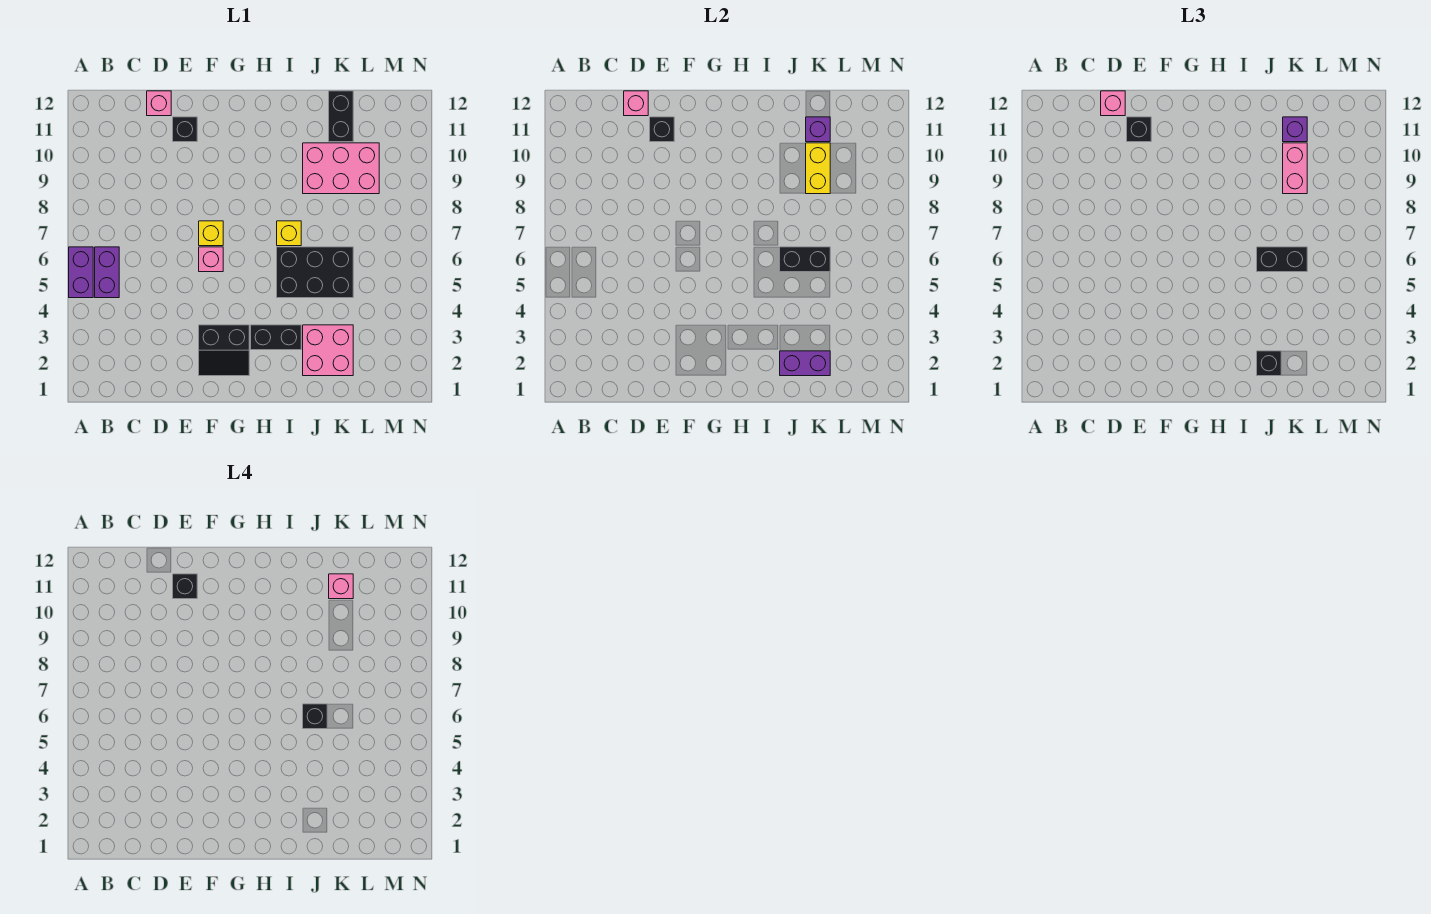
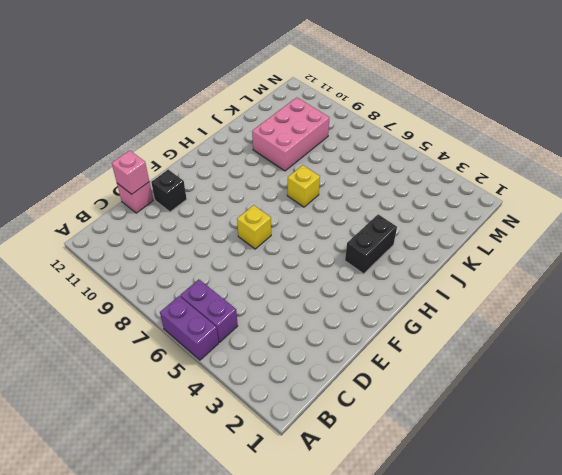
none -> black slope F2:G3 level 1 top 3
none -> pink brick F6 level 1
none -> black brick I5:K6 level 1

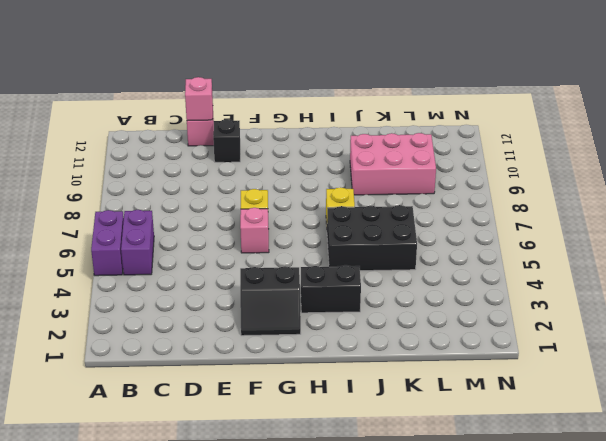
none -> pink brick J2:K3 level 1
none -> black brick K11:K12 level 1
none -> black brick E11 level 2

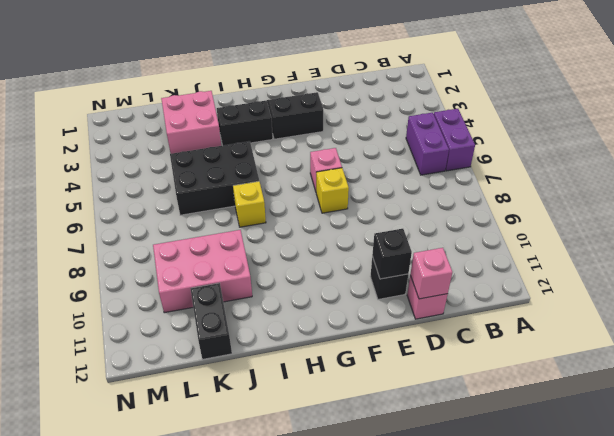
none -> purple brick J2:K2 level 2
none -> black brick J6:K6 level 2
none -> yellow brick K9:K10 level 2

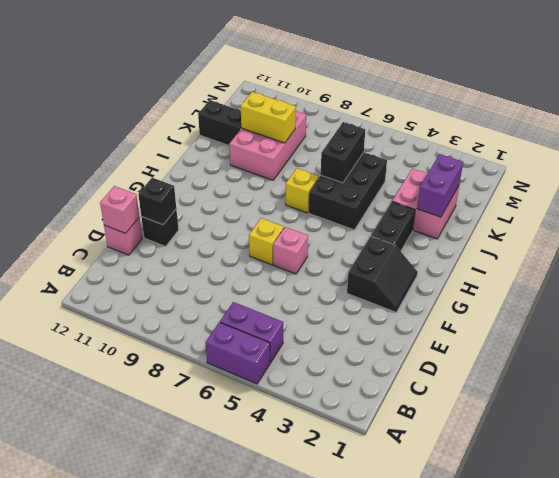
none -> purple brick K11 level 2
none -> pink brick D12 level 3
none -> black brick E11 level 3

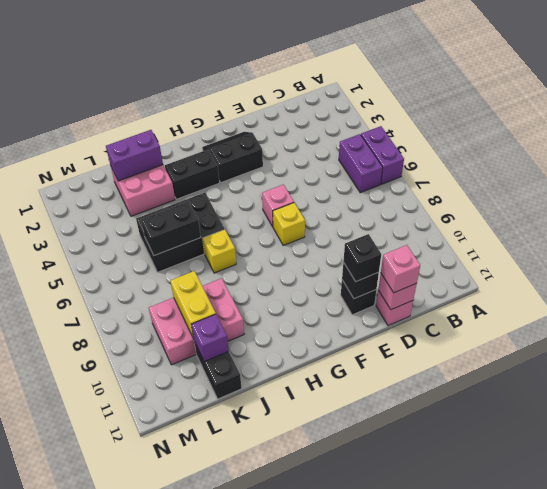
none -> black brick J2 level 3
none -> black brick J6:K6 level 3
none -> pink brick K9:K10 level 3

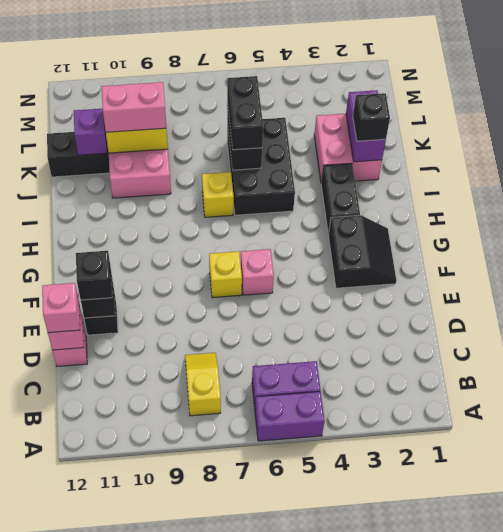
yellow slope B8:C8 level 1 top B -> none
none -> purple brick K11 level 3
none -> black brick E11 level 4
none -> black brick J6 level 4

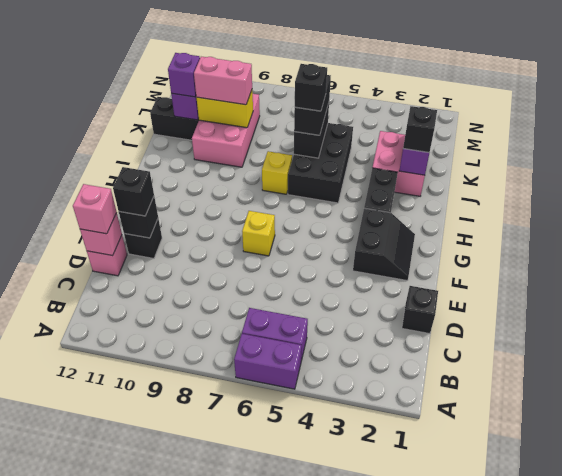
black brick D1 level 1 -> black brick E11 level 4
none -> pink brick F6 level 1
none -> pink brick K11 level 4

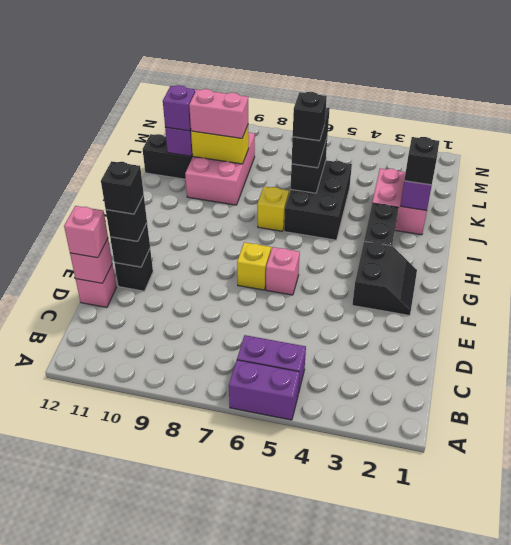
none -> pink brick K11 level 4

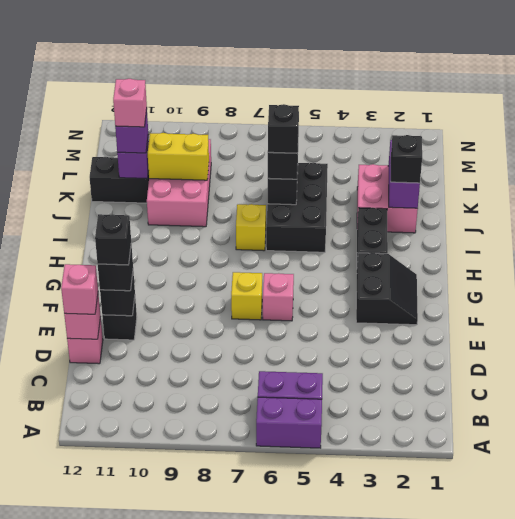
none -> pink brick K9:K10 level 3

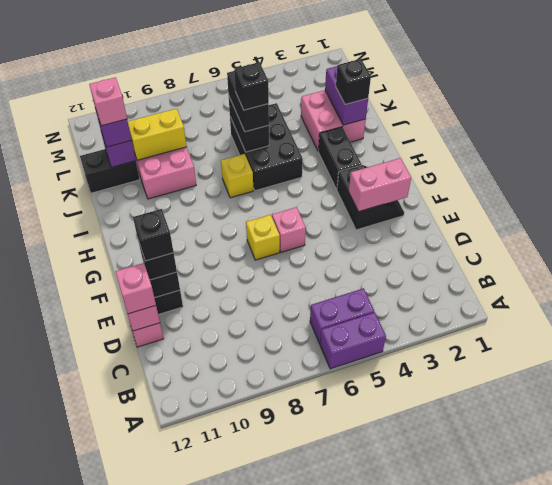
pink brick F2:F3 level 2 -> pink brick K9:K10 level 3

